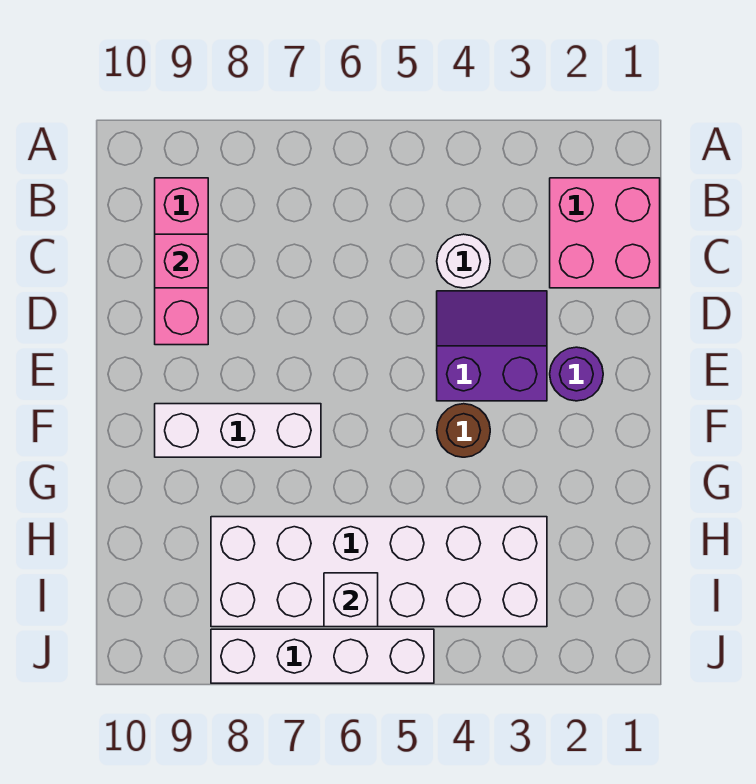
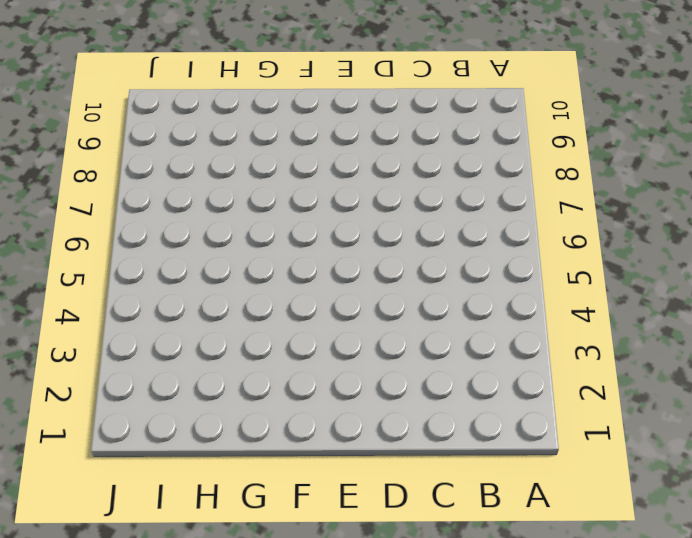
none -> pink brick B1:C2 level 1
none -> pink brick B9:D9 level 1

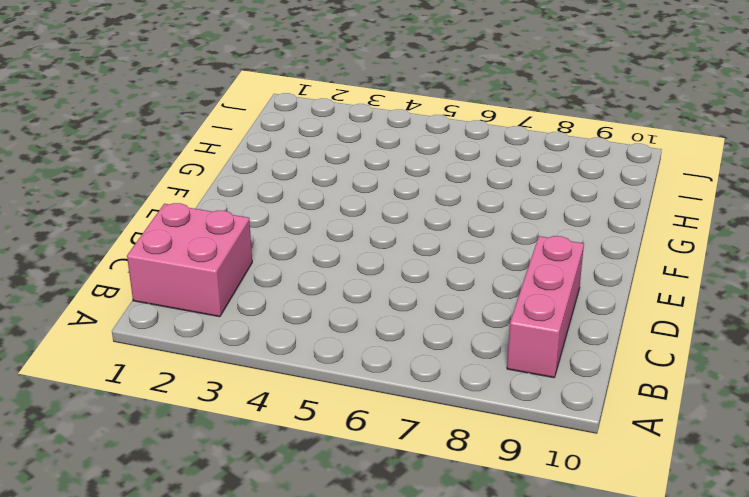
none -> white round brick C4 level 1
none -> purple slope D3:E4 level 1 top E

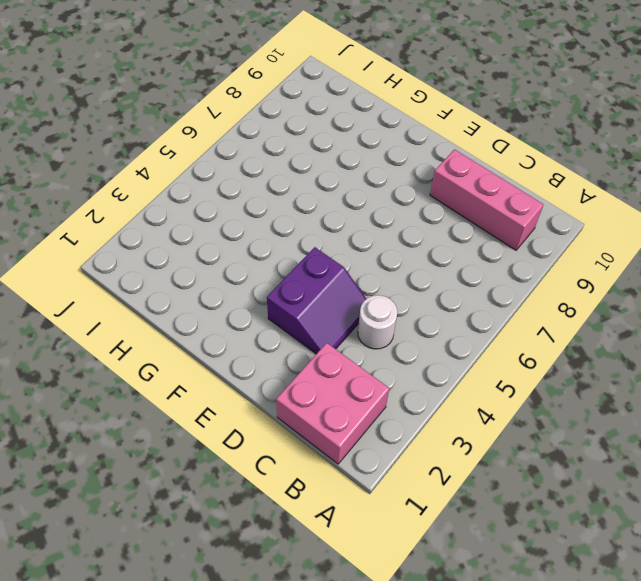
none -> purple round brick E2 level 1
none -> brown round brick F4 level 1

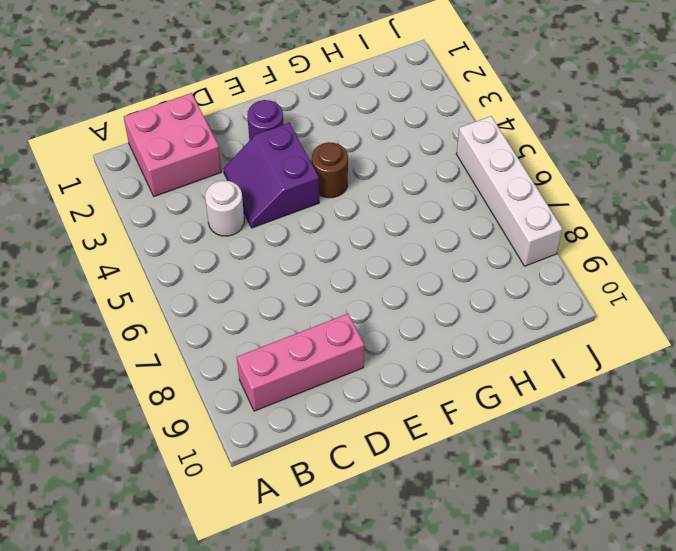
none -> white brick F7:F9 level 1
none -> white brick H3:I8 level 1

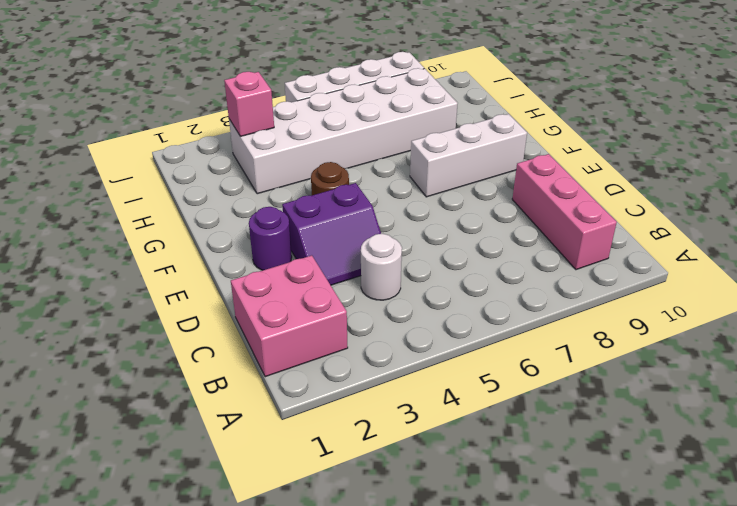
pink brick I3 level 2 -> pink brick C9 level 2
none -> white brick I6 level 2

